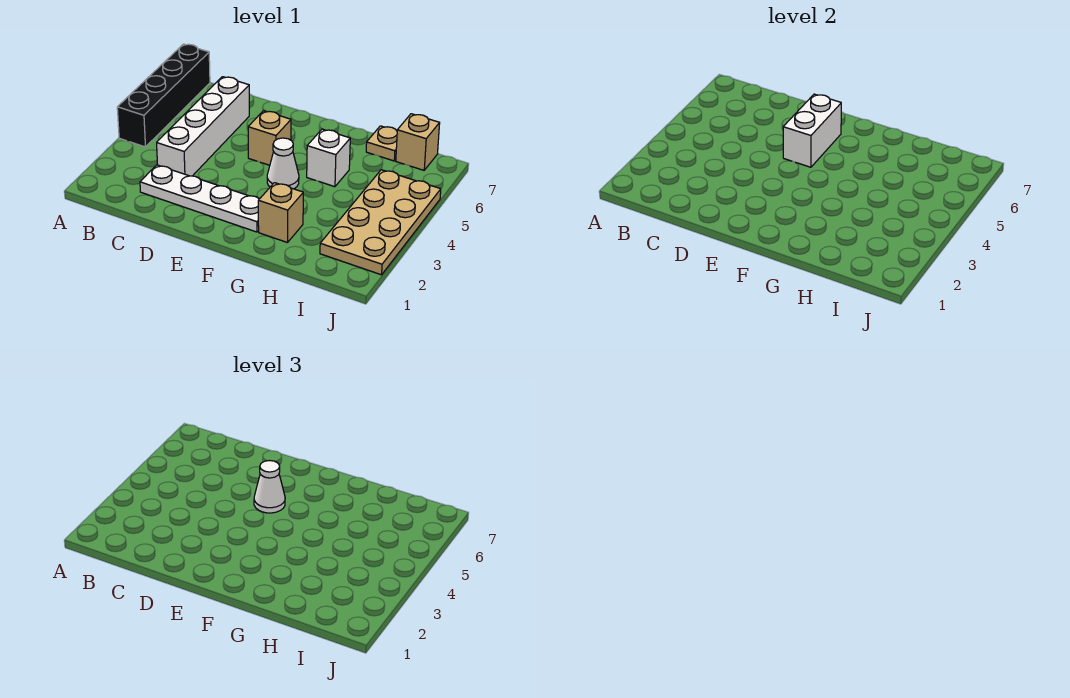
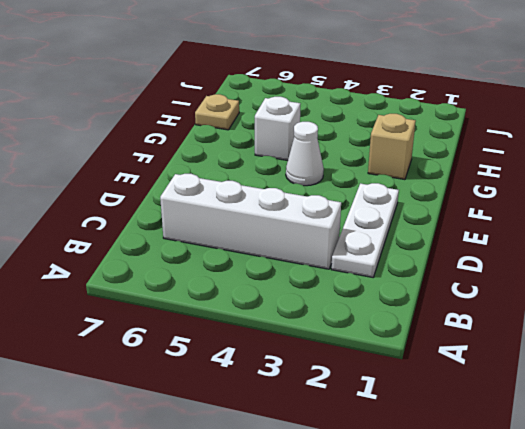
white plate C2:E2 level 1 -> white plate C2:F2 level 1
none -> black brick A4:A7 level 1
none -> tan brick E5 level 1
none -> tan plate I2:J5 level 1

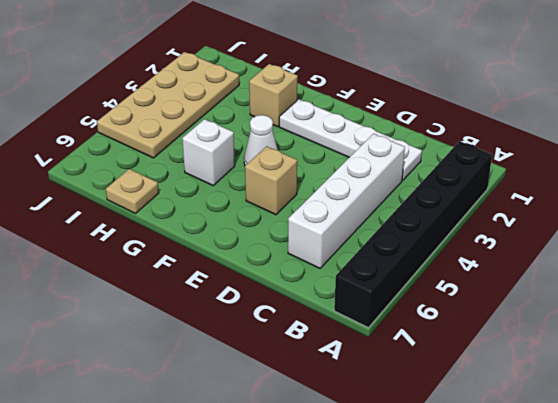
black brick A2:A7 level 1 -> black brick A4:A7 level 1
none -> tan brick I7 level 1
none -> white brick E5:E6 level 2
none -> white cone E5 level 3

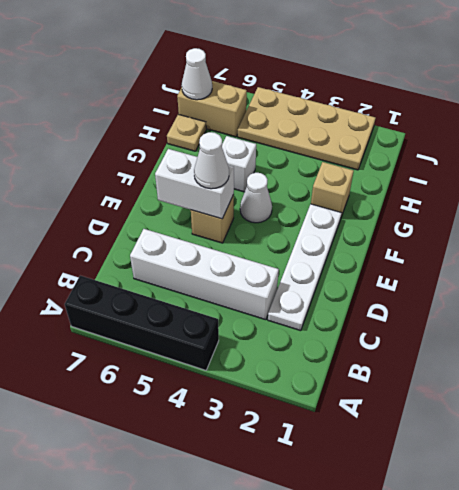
tan brick I6:I7 level 1 -> tan brick I7 level 1
white cone I7 level 2 -> none

